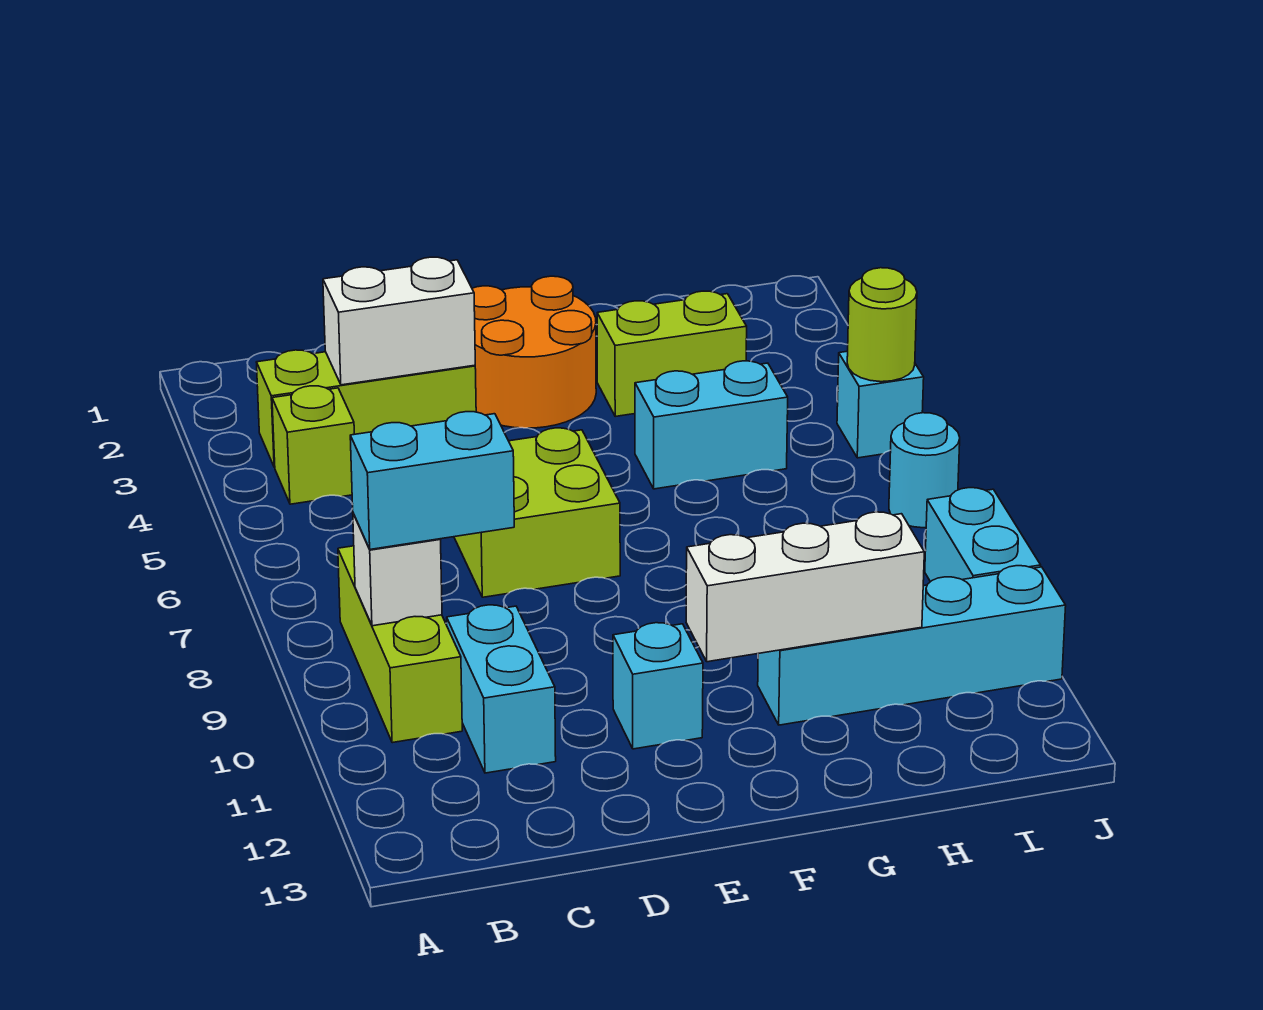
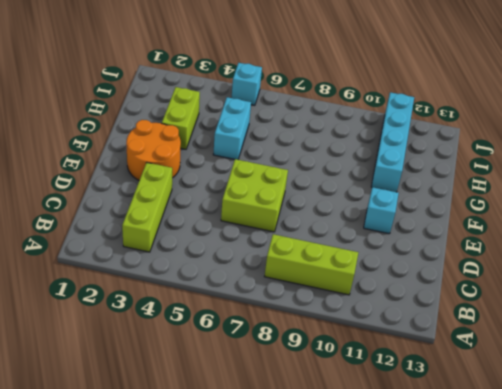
none -> lime brick B4 level 1
none -> cyan brick C10:C11 level 1
none -> cyan round brick J7 level 1

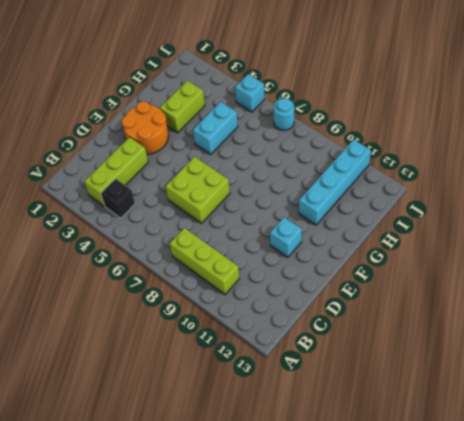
black brick B4 level 1 -> lime brick B4 level 1
none -> cyan brick C10:C11 level 1
none -> cyan brick J9:J10 level 1
none -> white brick B9 level 2

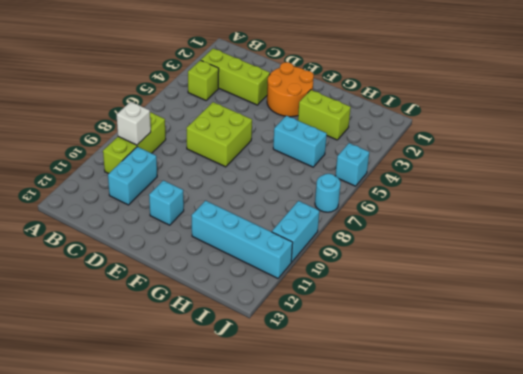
none -> white brick C3:D3 level 2
none -> white brick F11:H11 level 2
none -> lime round brick J5 level 2

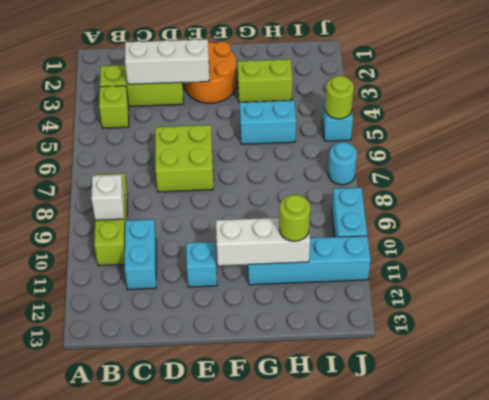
white brick C3:E3 level 2 -> white brick C3:D3 level 2
lime round brick H11 level 3 -> none
none -> cyan brick B9:C9 level 3

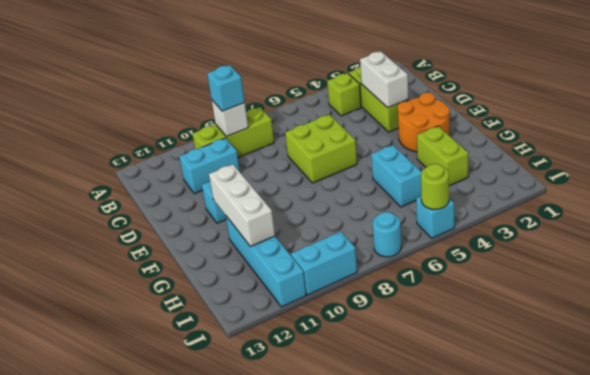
cyan brick B9 level 3 -> cyan brick B9:C9 level 3

